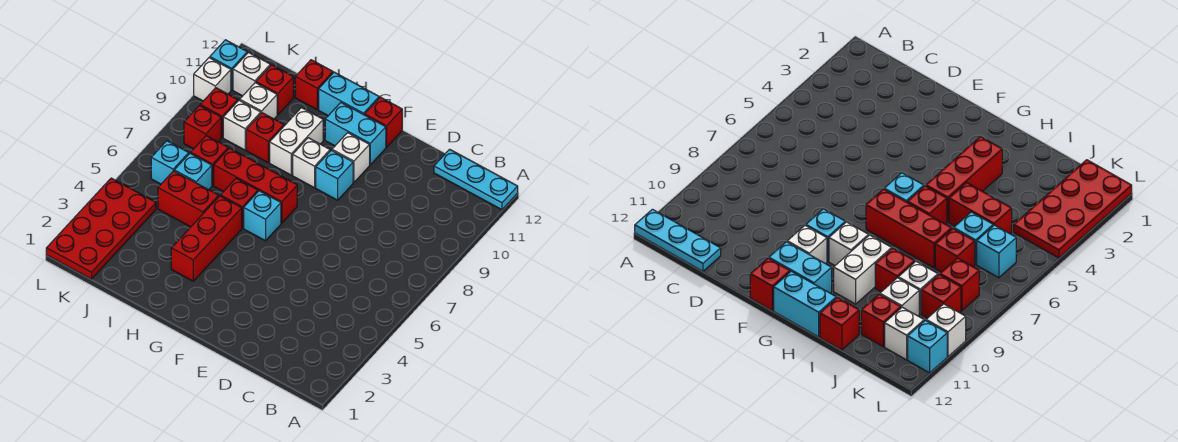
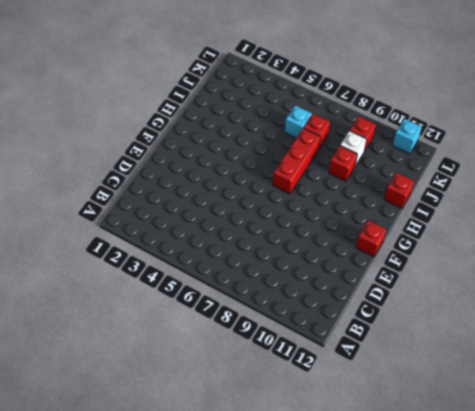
none -> cyan plate A12:C12 level 1
none -> cyan brick F9 level 1
none -> white brick F10 level 1

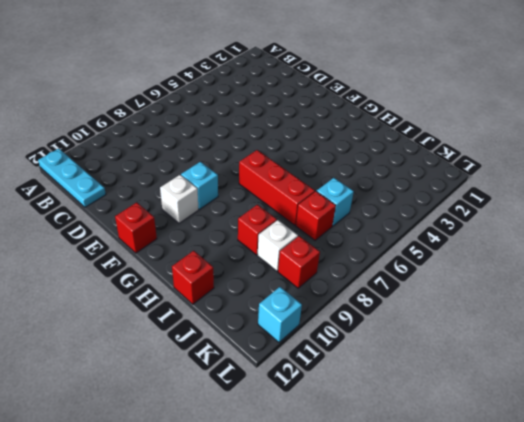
none -> cyan brick F11:G11 level 1
none -> cyan brick G6 level 1
none -> white brick G9 level 1

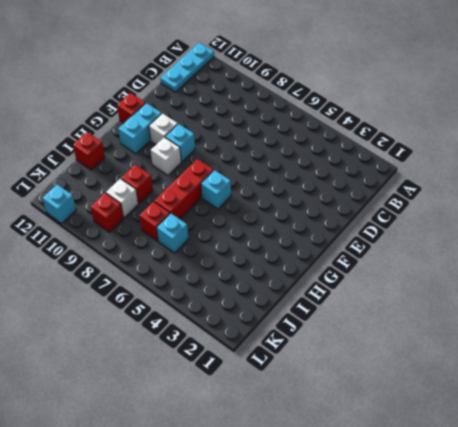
none -> cyan brick G12:H12 level 1
none -> red brick H3:H5 level 1
none -> red brick H6 level 1

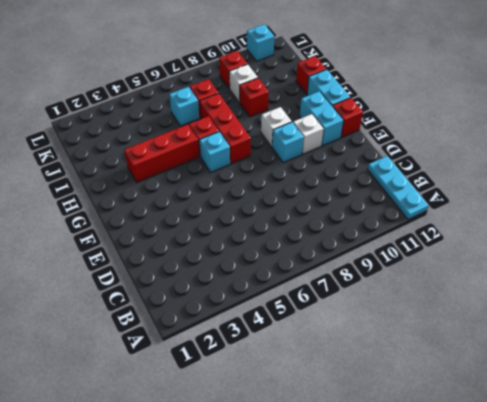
none -> white brick H9:H10 level 1
none -> red brick I5:J5 level 1
none -> white brick J10 level 1

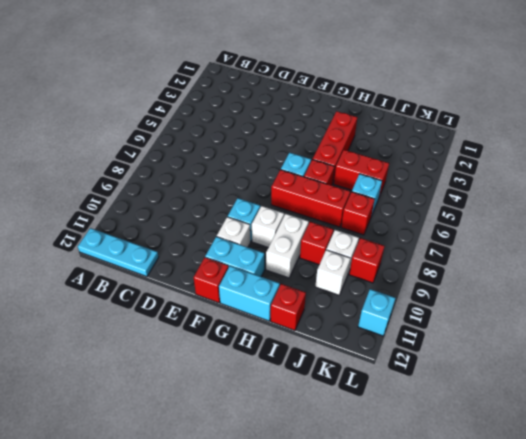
none -> red brick J11 level 1
none -> red plate K1:L4 level 1
none -> cyan brick K6 level 1

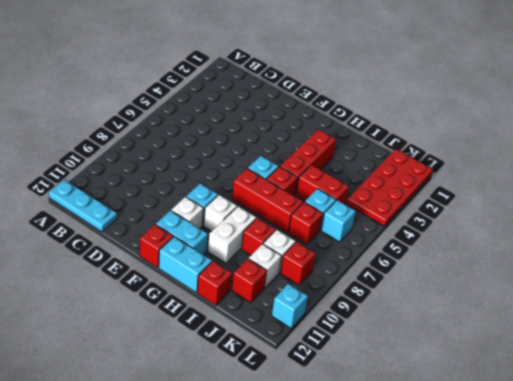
none -> red brick K8 level 1
none -> white brick K11 level 1
none -> white brick L10 level 1

